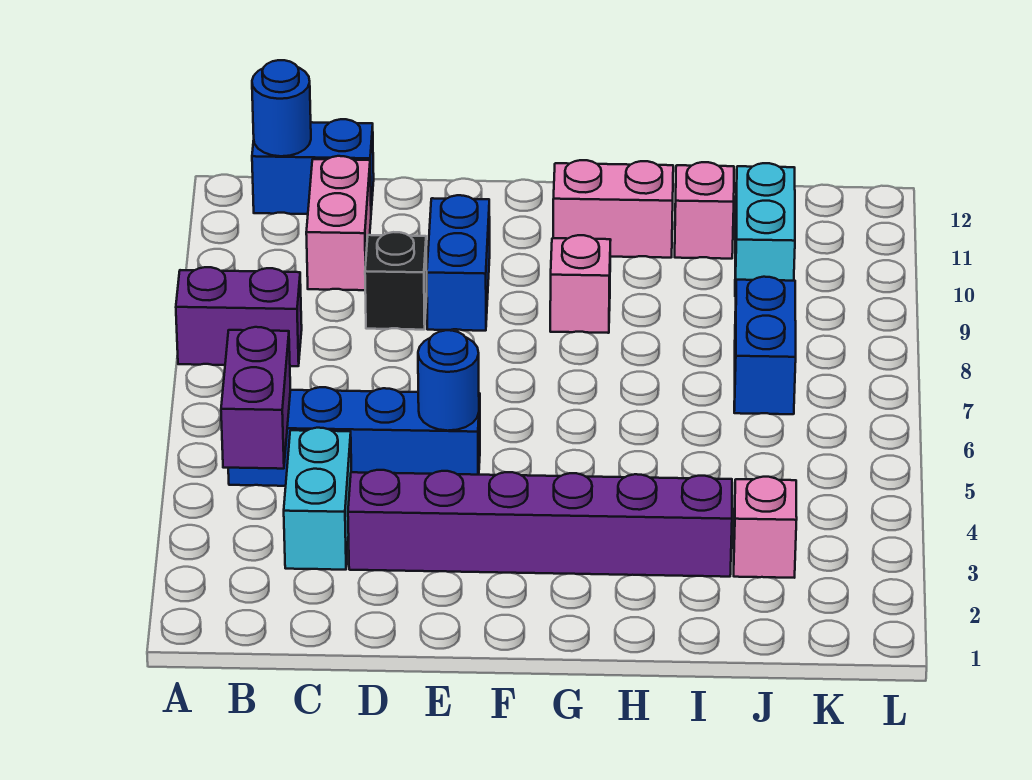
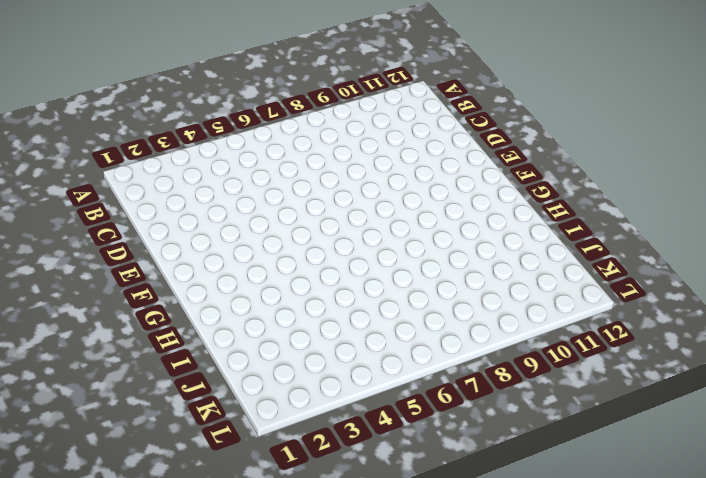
none -> purple brick A8:B8 level 1
none -> blue brick B5:E5 level 1
none -> blue brick B12:C12 level 1

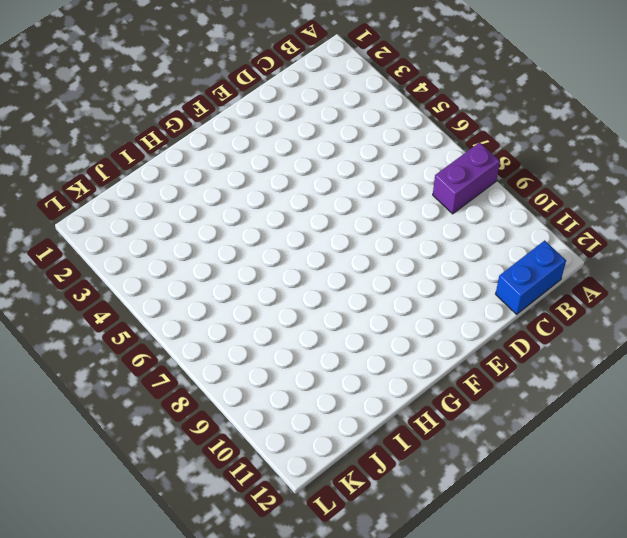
none -> blue brick B5:E5 level 1
none -> cyan brick C3:C4 level 1
none -> pink brick C10:C11 level 1

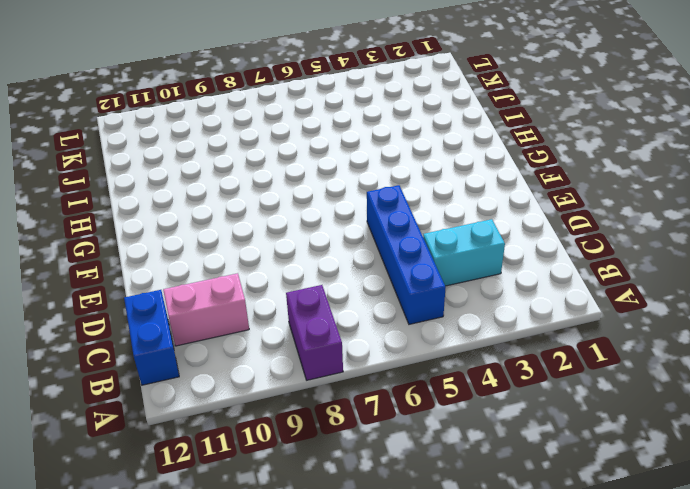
none -> purple brick D3:I3 level 1
none -> black brick D9 level 1
none -> blue brick E9:E10 level 1

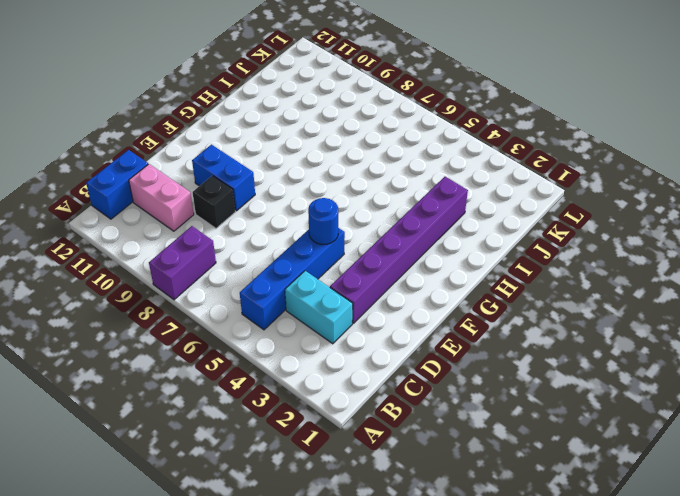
none -> pink brick G9 level 1
none -> pink brick G11:H11 level 1
none -> pink brick I11 level 1

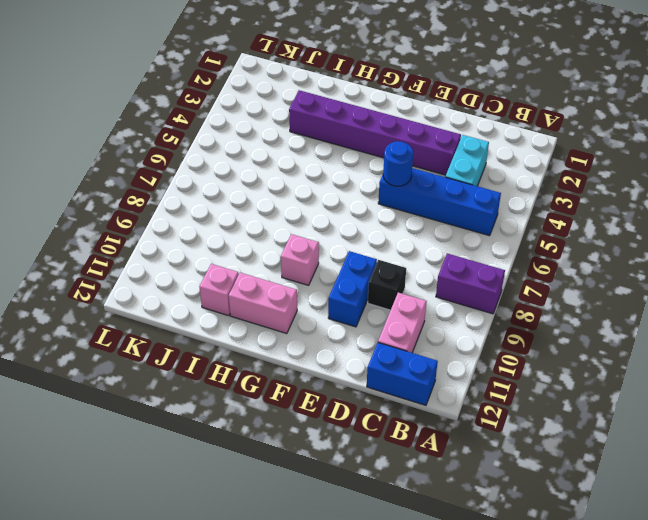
none -> pink brick J3 level 1
none -> blue brick J7:J8 level 1
none -> cyan brick J10:J11 level 1

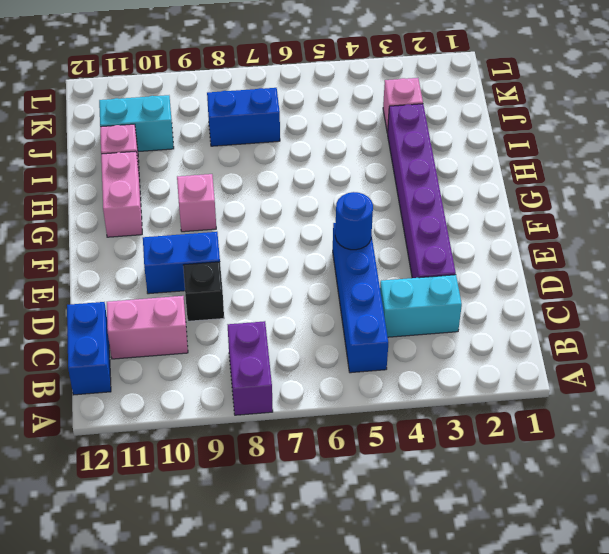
none -> purple brick B4:B5 level 2
none -> blue round brick B12 level 2

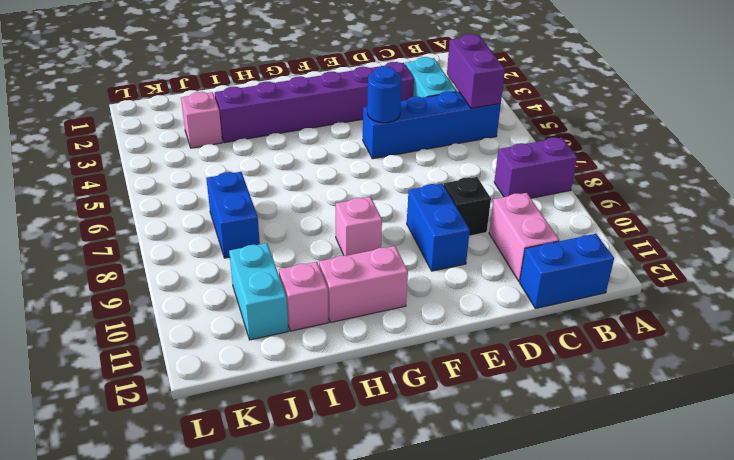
none -> blue round brick B12 level 2

